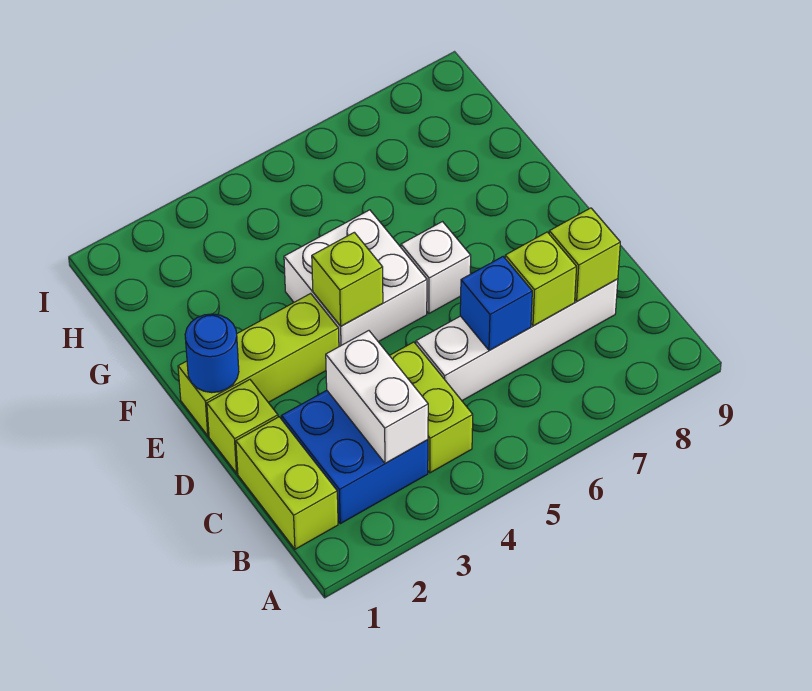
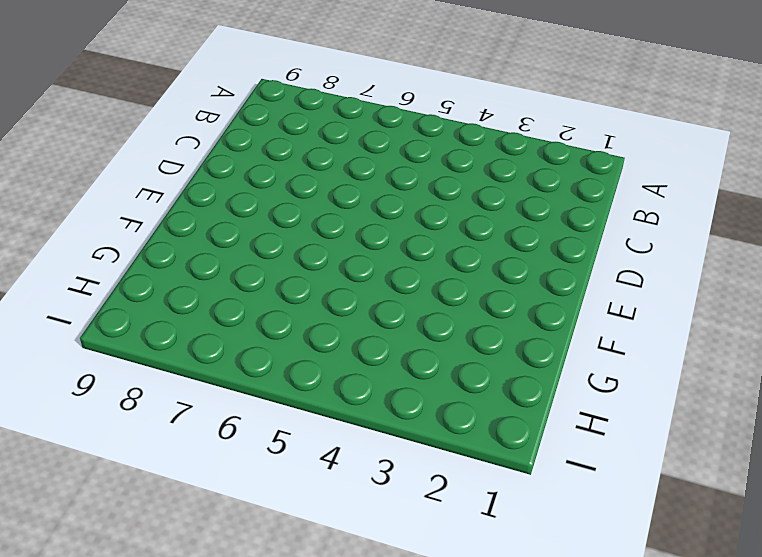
none -> lime brick B1:C1 level 1
none -> blue brick B2:C3 level 1
none -> lime brick B4:C4 level 1

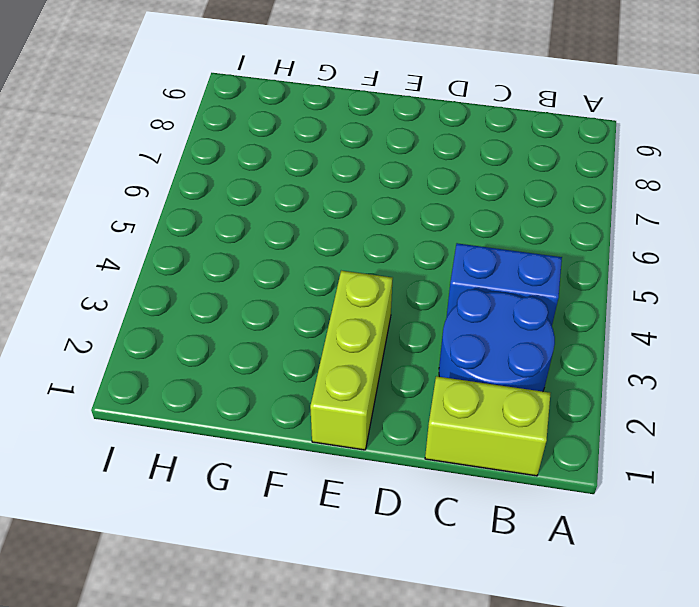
blue round brick B2:C3 level 1 -> blue brick B2:C3 level 1
blue brick B4:C4 level 1 -> lime brick B4:C4 level 1
none -> white brick C5:C8 level 1
none -> lime brick D1 level 1
none -> white brick E4:F5 level 1

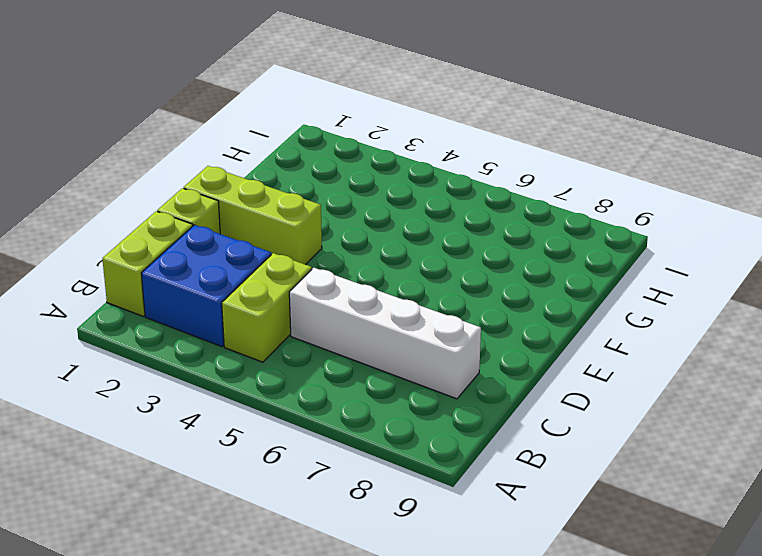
none -> white brick E4:F5 level 1
none -> white brick E6 level 1
none -> white brick B3:C3 level 2

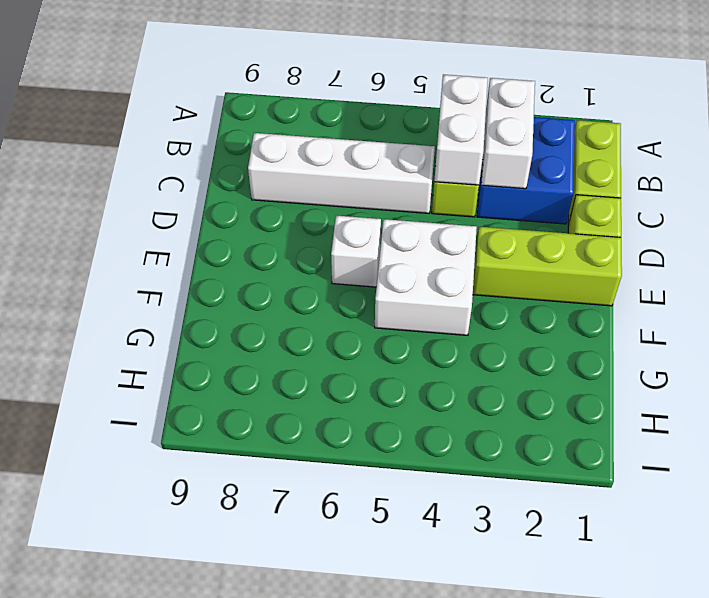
white brick B4:C4 level 2 -> none
none -> blue brick C6 level 2
none -> lime brick C7 level 2
none -> lime brick C8 level 2

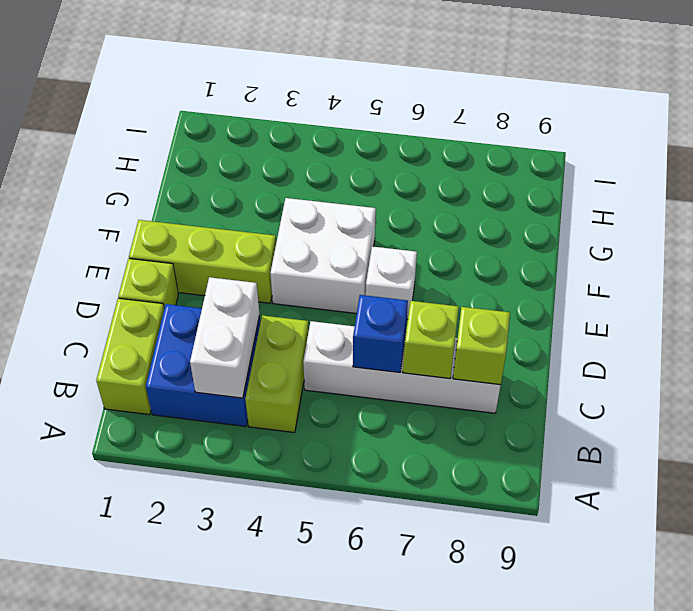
none -> blue round brick E1 level 2
none -> lime brick E4 level 2

